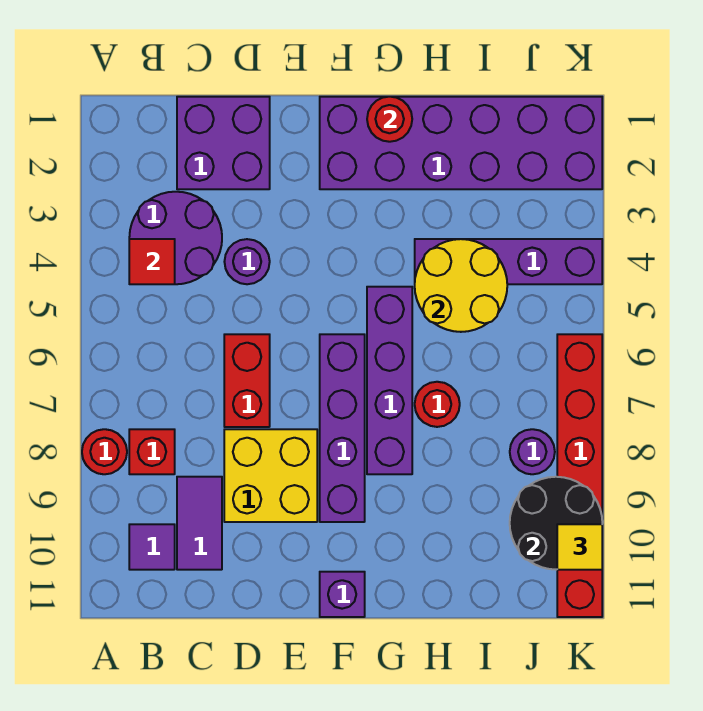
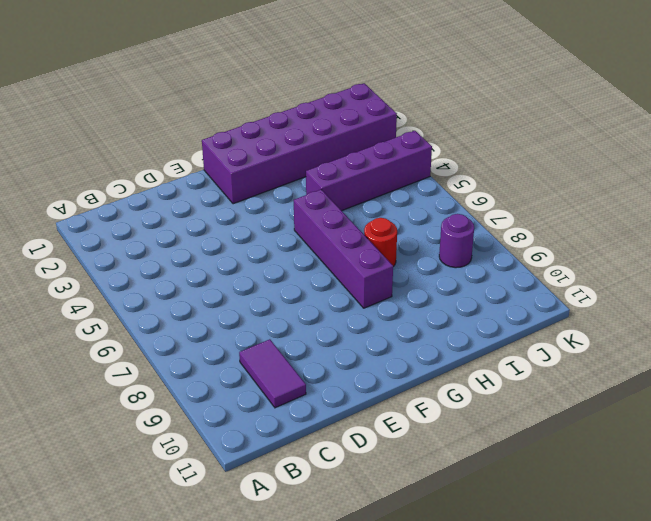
none -> red round brick A8 level 1
none -> purple round brick B3:C4 level 1
none -> red brick B8 level 1

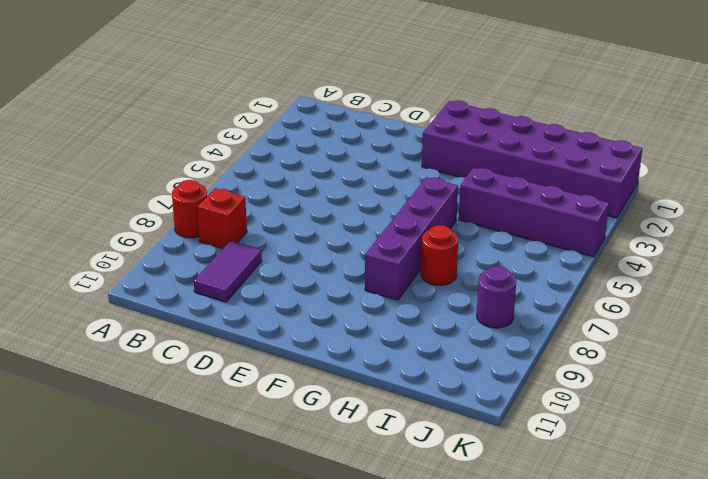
none -> purple round brick B3:C4 level 1
none -> purple tile B10 level 1
none -> purple brick C1:D2 level 1

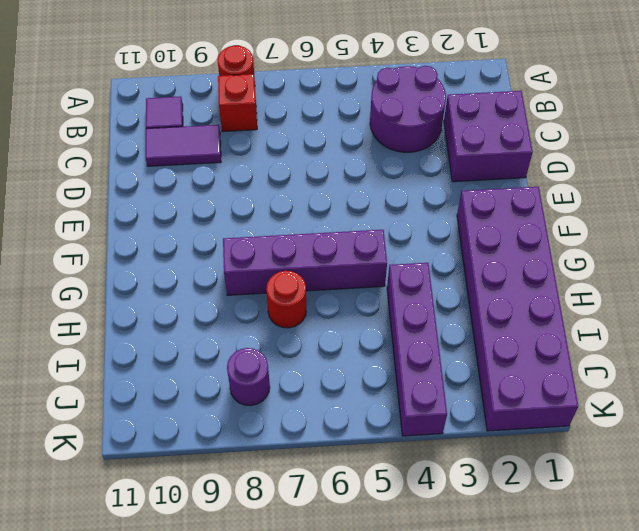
none -> purple round brick D4 level 1
none -> red brick D6:D7 level 1
none -> yellow brick D8:E9 level 1

